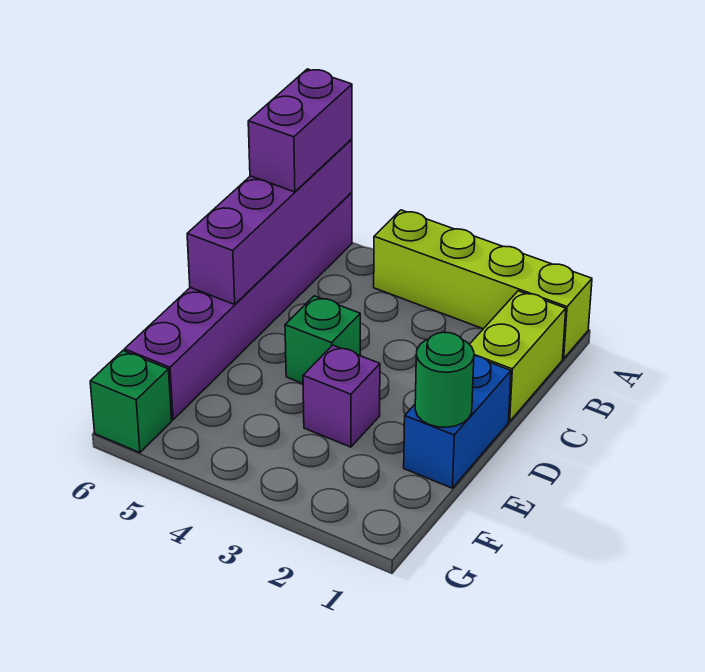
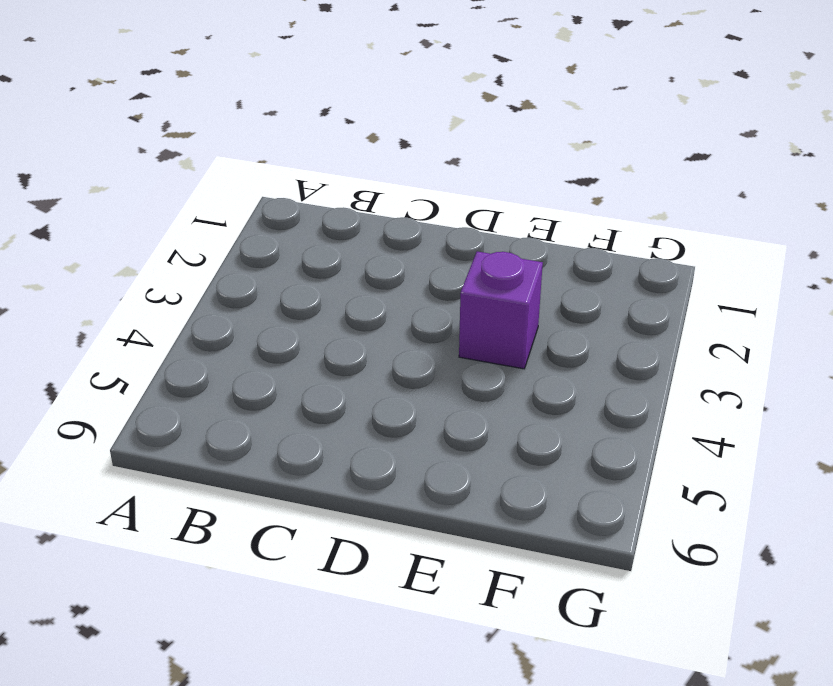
none -> lime brick A1:A4 level 1
none -> purple brick A6:F6 level 1

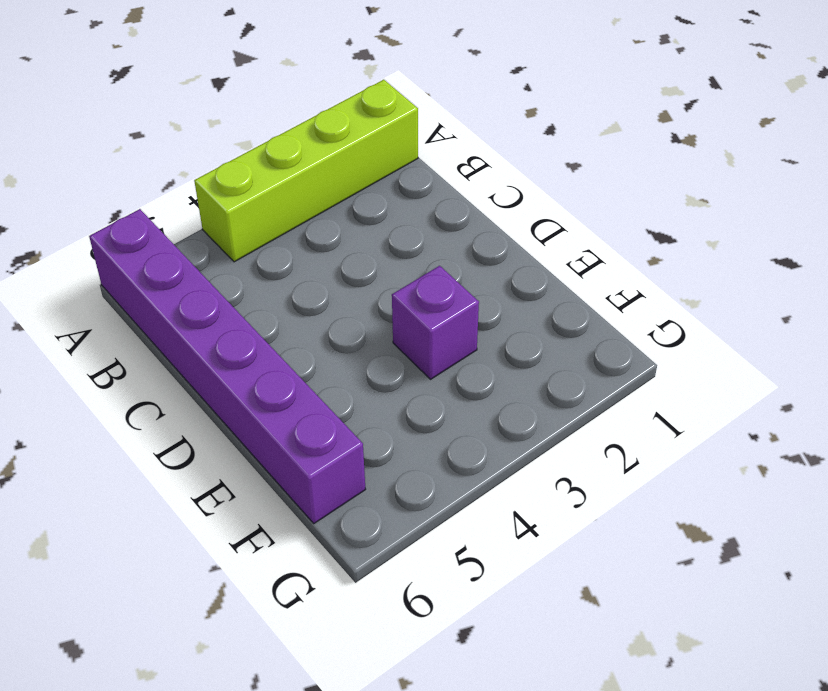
none -> lime brick B1:C1 level 1
none -> blue brick D1:E1 level 1

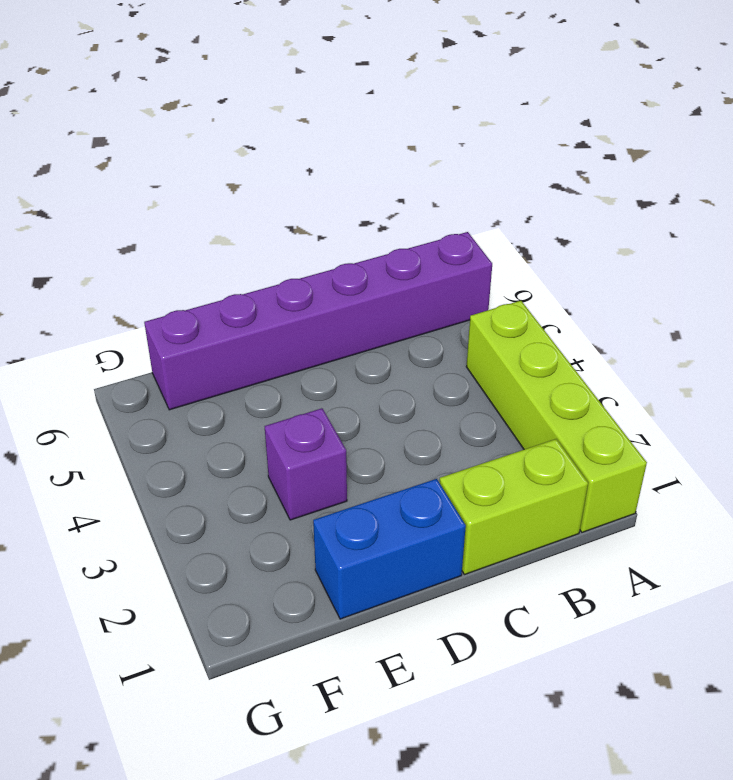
none -> green brick D4 level 1
none -> green brick G6 level 1

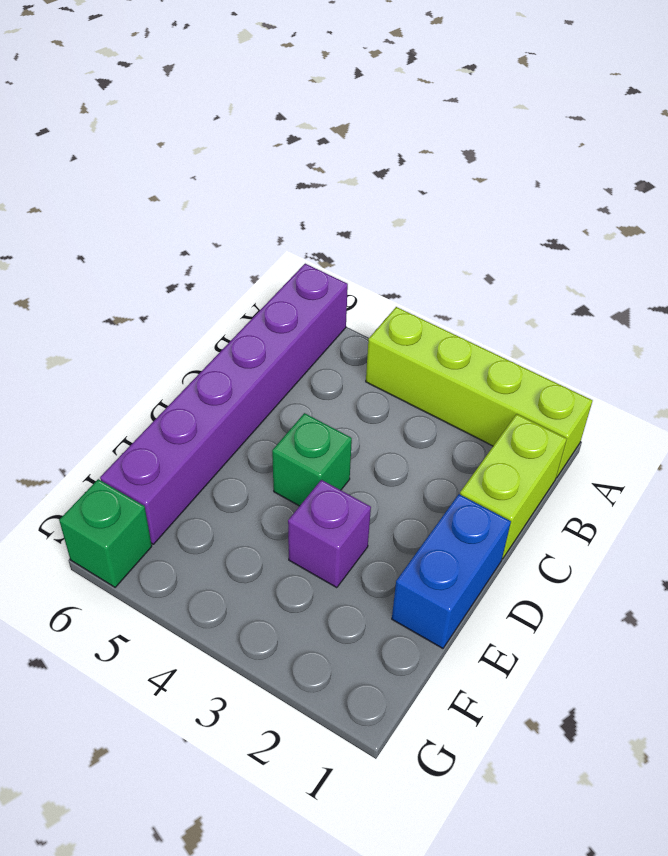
none -> purple brick A6:D6 level 2
none -> green round brick E1 level 2

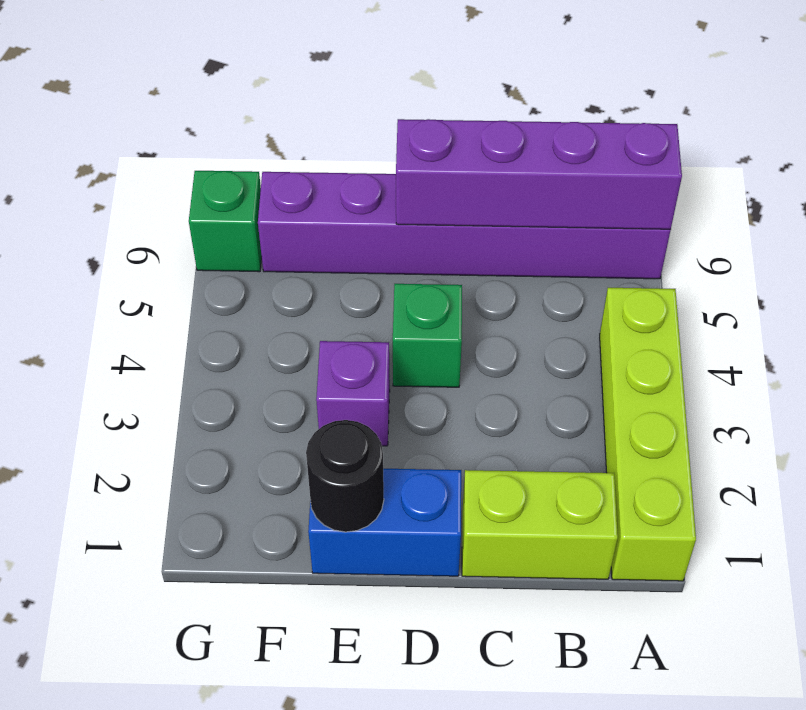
black round brick E1 level 2 -> green round brick E1 level 2
none -> purple brick A6:B6 level 3

